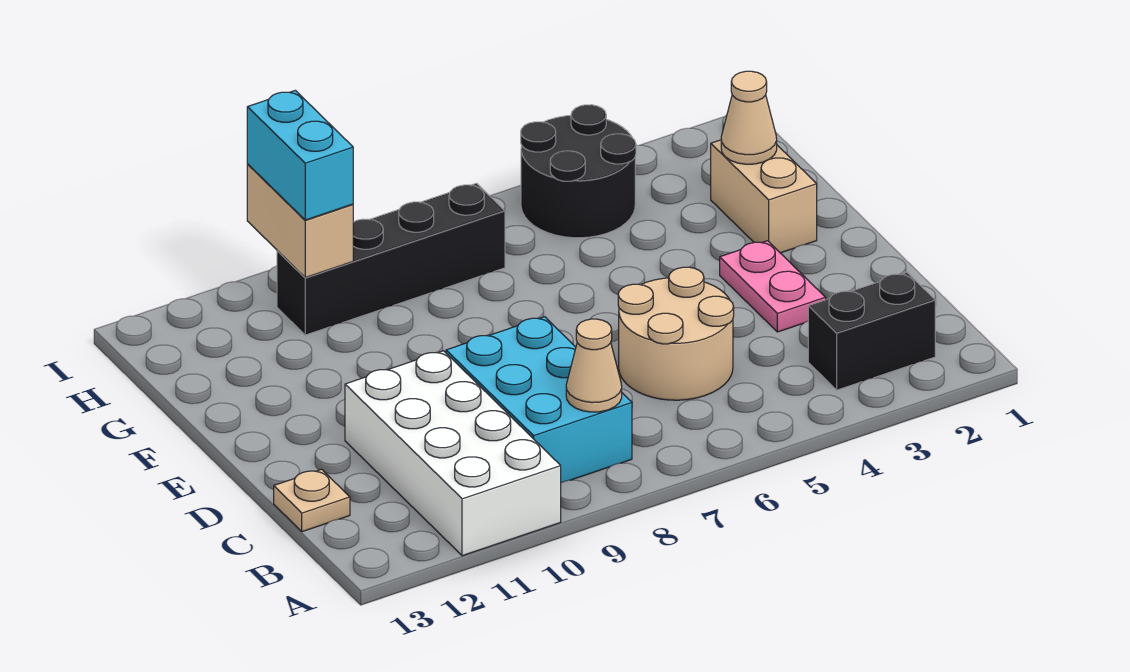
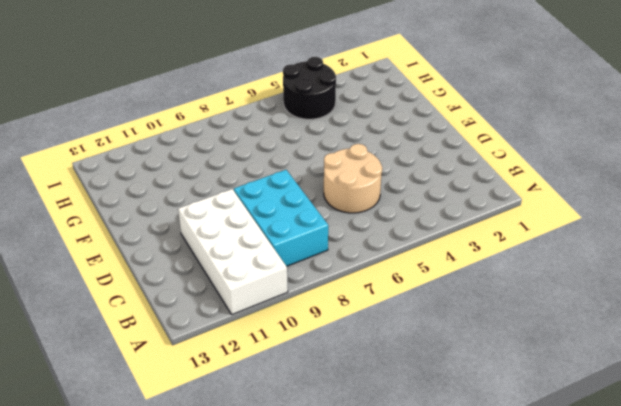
none -> black brick B2:B3 level 1
none -> tan plate C13 level 1
none -> pink plate D3:E3 level 1

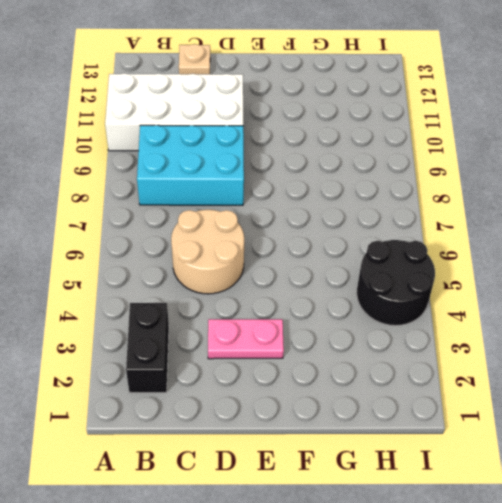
none -> tan brick F2:G2 level 1
none -> black brick H7:H10 level 1
none -> tan cone B8 level 2

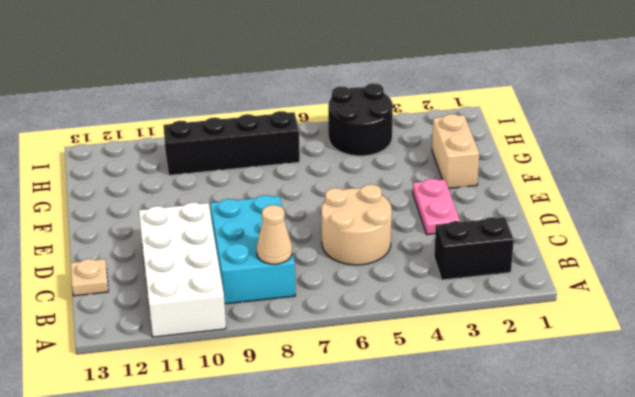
none -> tan cone G2 level 2
none -> tan brick H10:I10 level 2
none -> cyan brick H10:I10 level 3

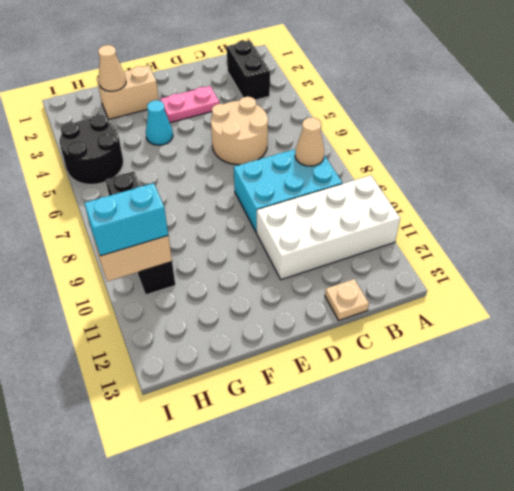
cyan cone F4 level 1 -> none

